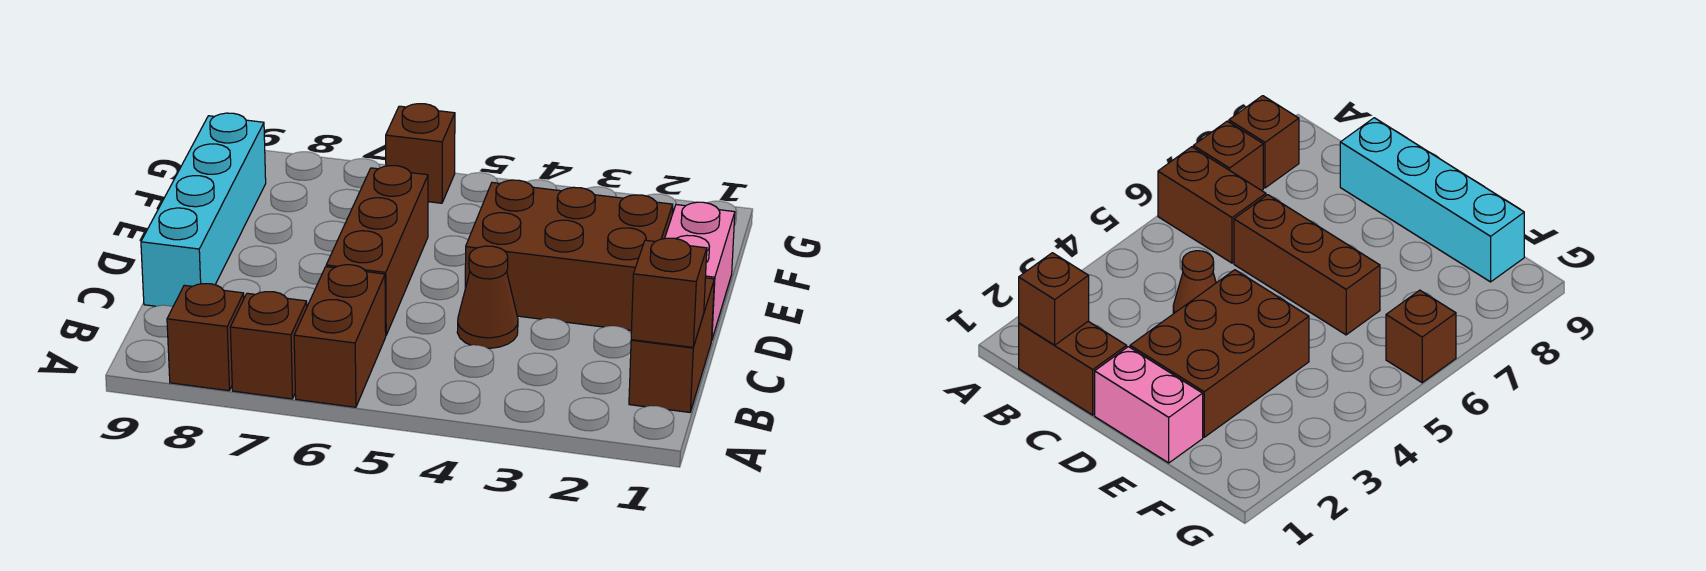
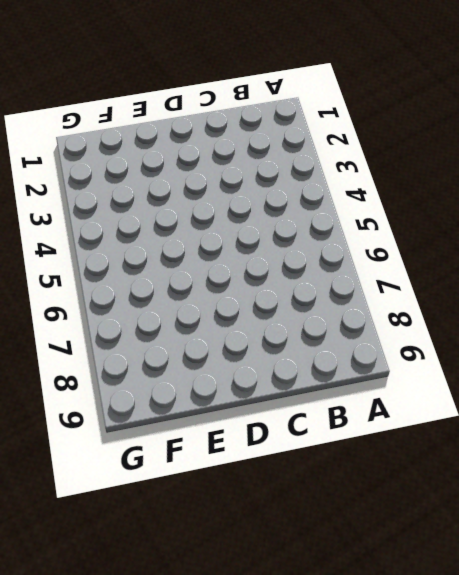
none -> brown brick A6:B6 level 1
none -> brown brick A7 level 1

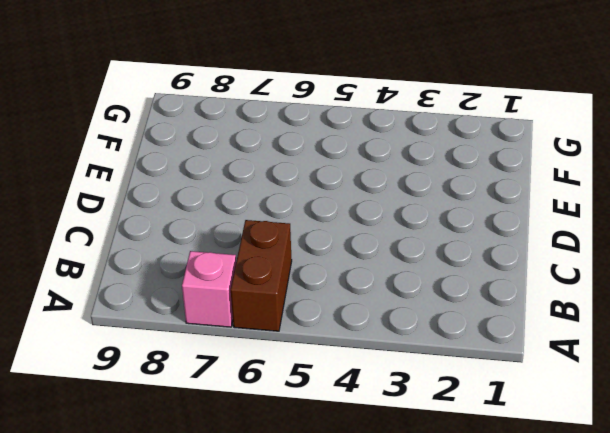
pink brick A7 level 1 -> brown brick A7 level 1
none -> brown brick A8 level 1
none -> brown brick B1:C1 level 1

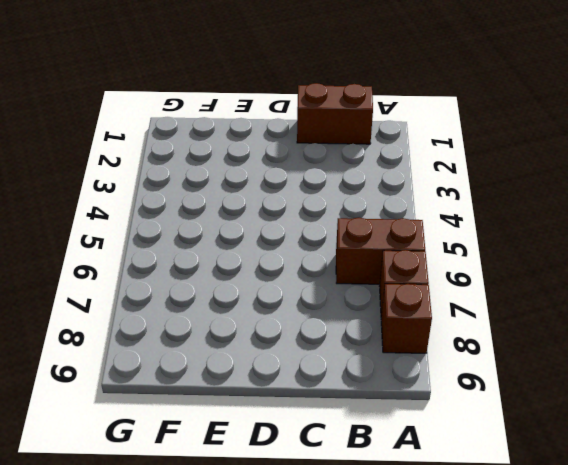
none -> brown cone C4 level 1
none -> brown brick C6:E6 level 1

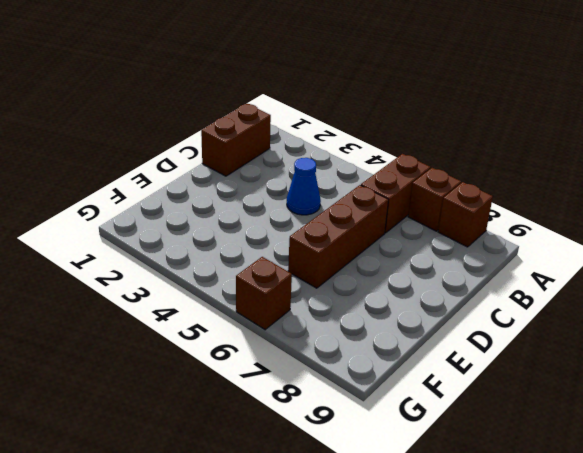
blue cone C4 level 1 -> brown cone C4 level 1
none -> cyan brick C9:F9 level 1
none -> pink brick D1:E1 level 1

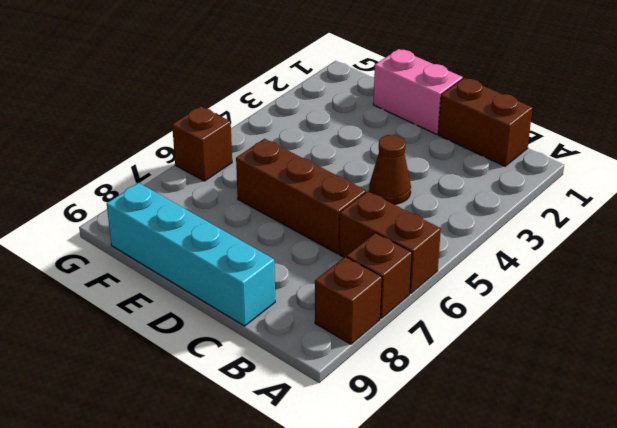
none -> brown brick D2:E4 level 1
none -> brown brick B1 level 2

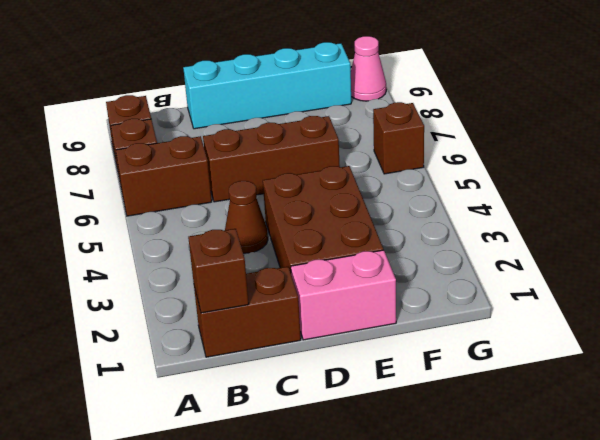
pink cone G9 level 1 -> none

